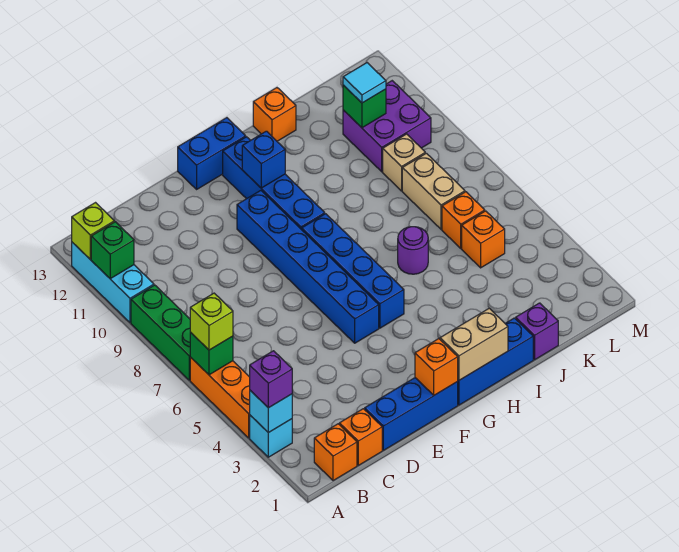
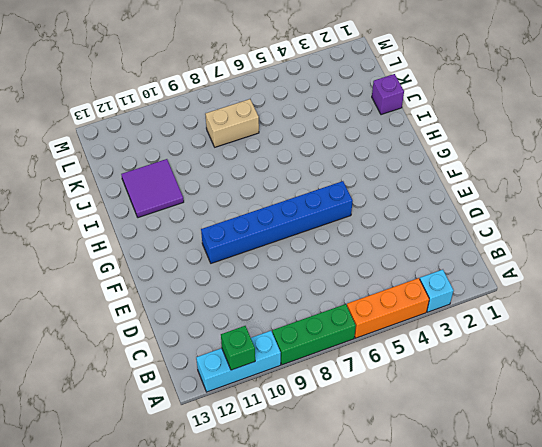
purple tile I11:J12 level 1 -> none
none -> orange brick B1 level 1
none -> orange brick C1 level 1
none -> blue brick D1:F1 level 1
none -> blue brick F13:G13 level 1

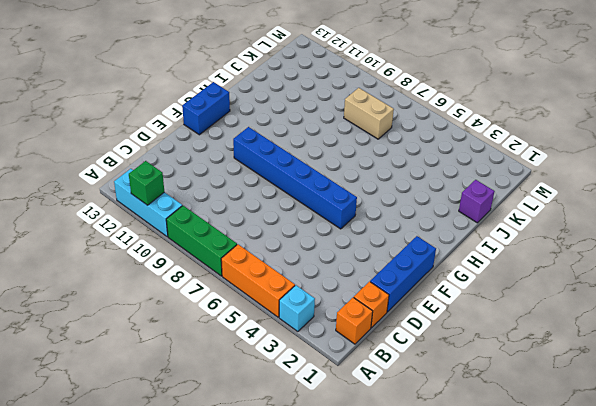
none -> blue brick G1:I1 level 1
none -> blue brick G5:G8 level 1
none -> blue brick G9:G12 level 1
none -> purple round brick I6 level 1

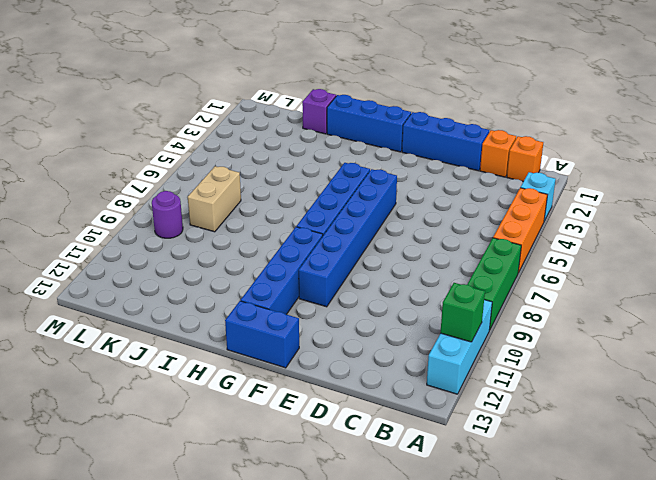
purple round brick L9 level 1 -> purple round brick I6 level 1
none -> orange brick I13 level 1
none -> orange brick K5 level 1
none -> orange brick K6 level 1
none -> tan brick K9 level 1

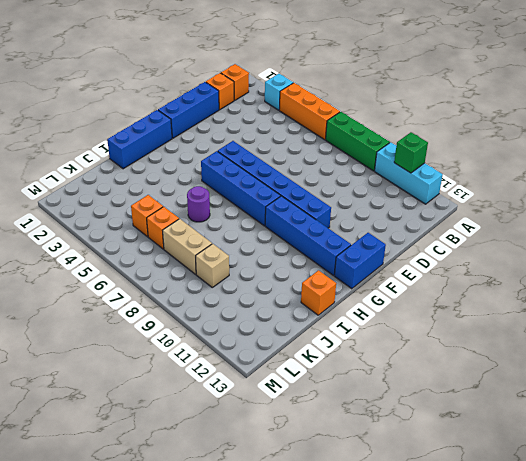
none -> purple brick J1 level 1
none -> purple brick K10:L11 level 1
none -> cyan brick A3 level 2
none -> green brick A6 level 2

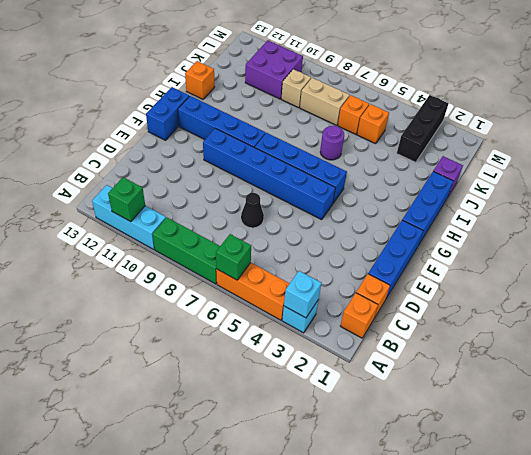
black cone D7 level 1 -> none
black brick K3:M3 level 1 -> none
none -> lime brick A12 level 2
none -> orange brick F1 level 2
none -> tan brick G1:H1 level 2
none -> blue brick G11 level 2

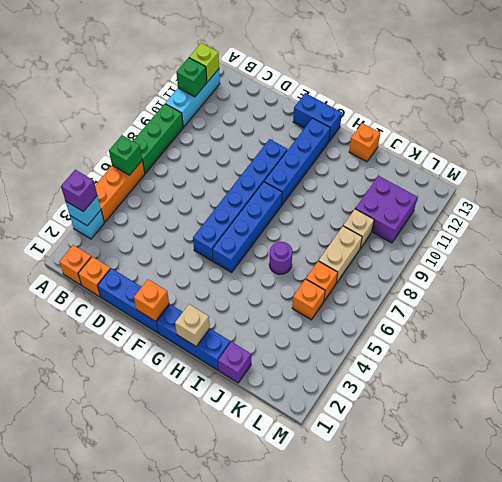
tan brick H1 level 2 -> tan brick G1:H1 level 2
none -> blue brick G11 level 2
none -> green brick K11 level 2
none -> lime brick A6 level 3
none -> cyan tile K11 level 3

